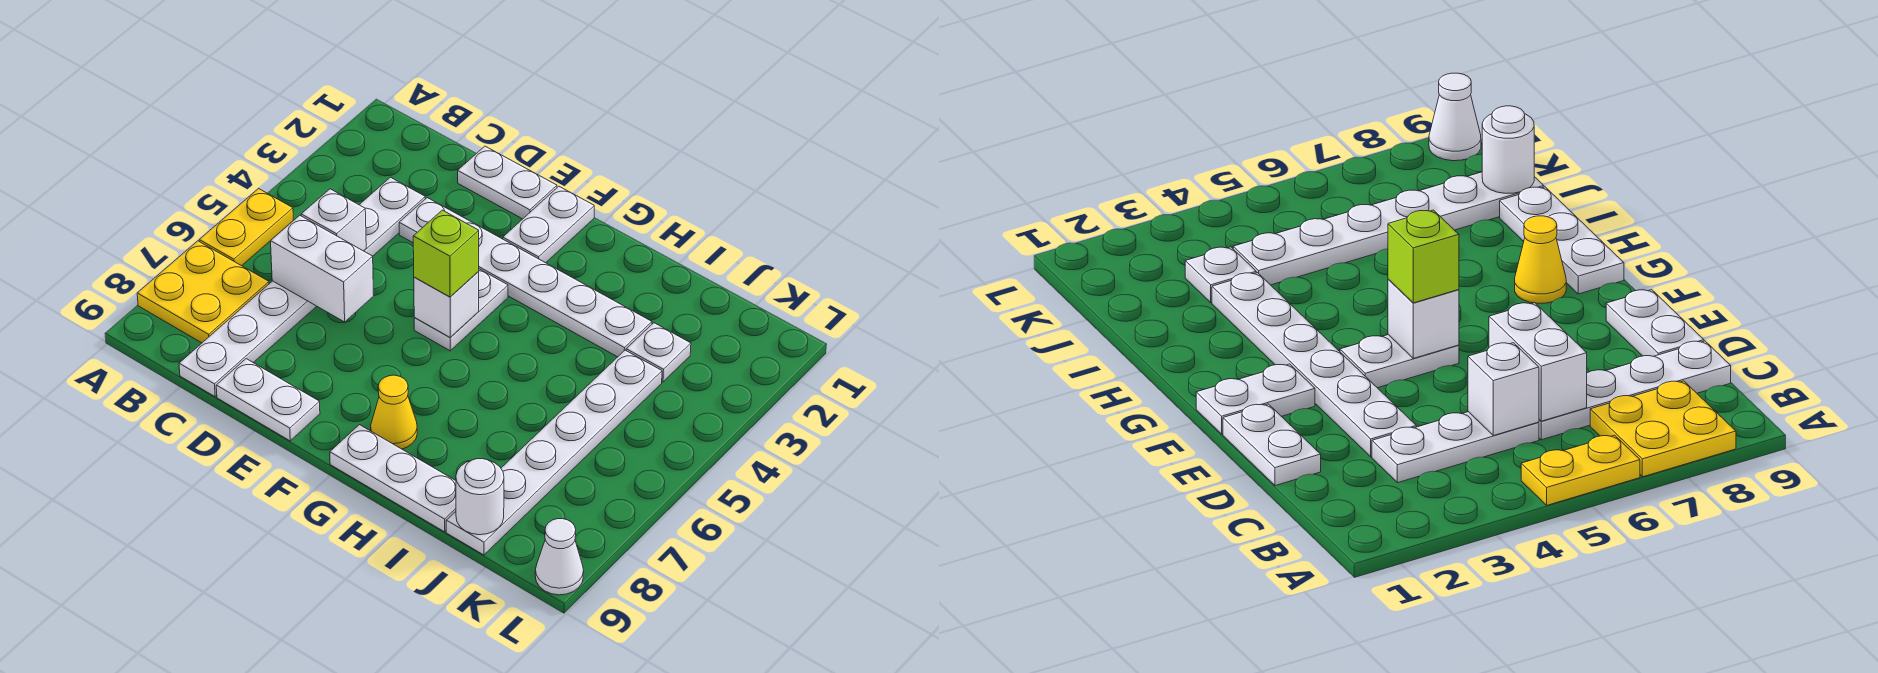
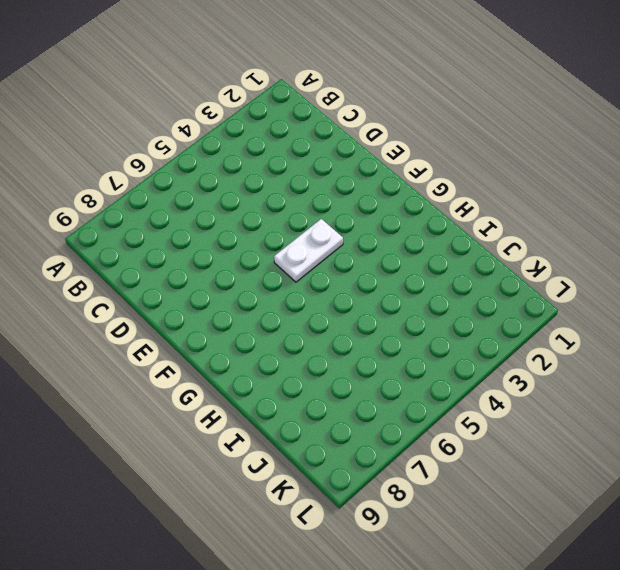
none -> yellow plate A5:A6 level 1
none -> yellow plate A7:B8 level 1
none -> white plate C3:C5 level 1

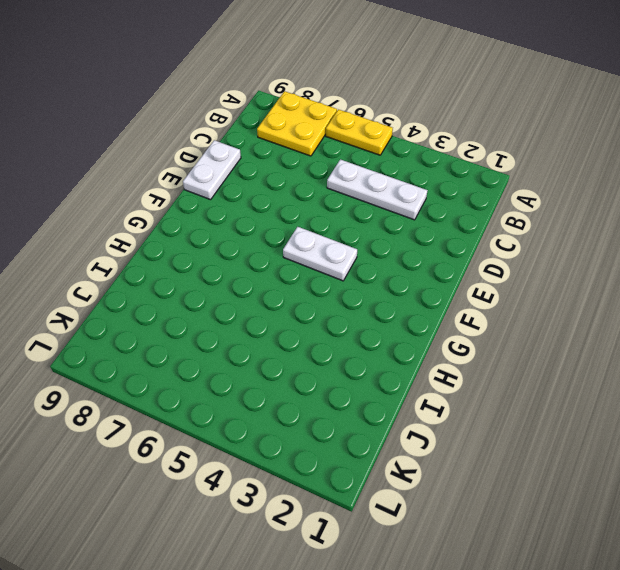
none -> white plate C6:C9 level 1
none -> white plate D1:E1 level 1
none -> white plate D3:I3 level 1

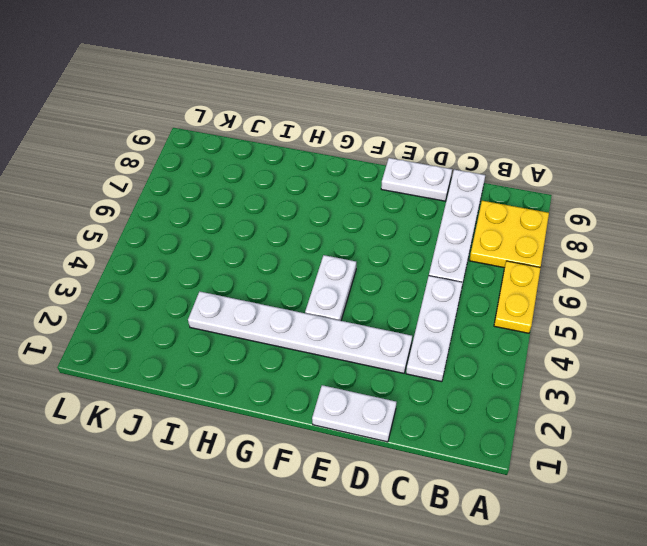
none -> white plate F1:F2 level 1
none -> yellow cone G8 level 1
none -> white plate G9:I9 level 1

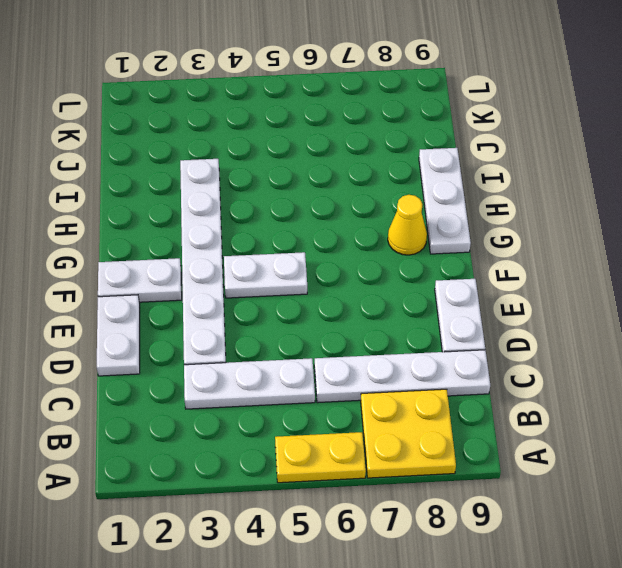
none -> white plate J3 level 1
none -> white plate J4:J9 level 1
none -> white cone L9 level 1

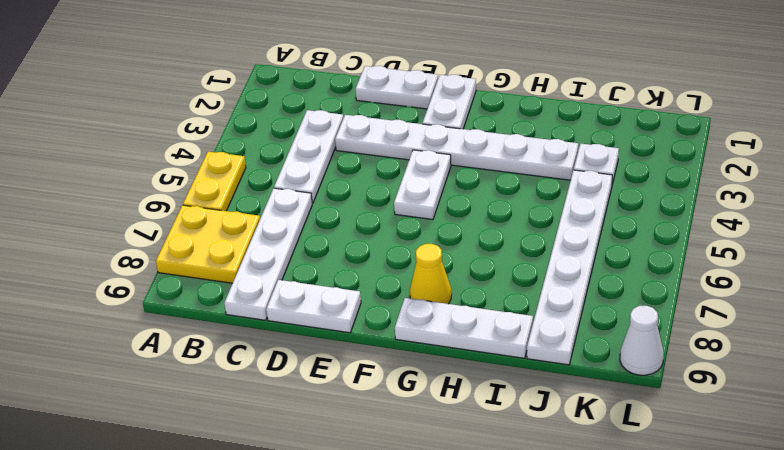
none -> white brick C5 level 2
none -> white brick C6:D6 level 2
none -> white brick F5 level 2

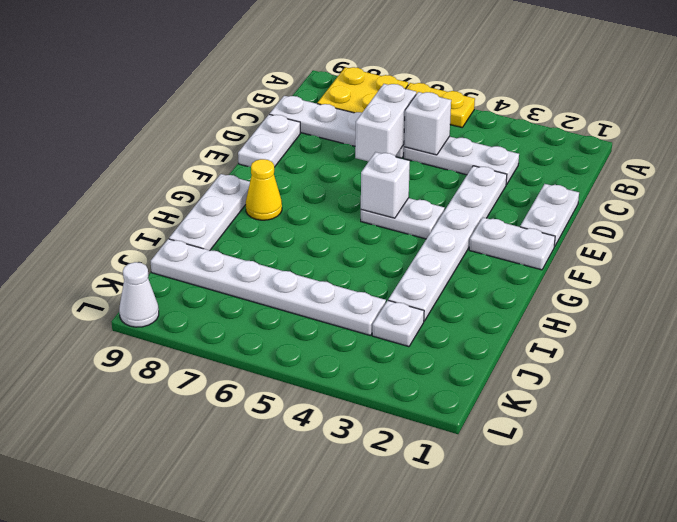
none -> white round brick J9 level 2
none -> lime brick F5 level 3

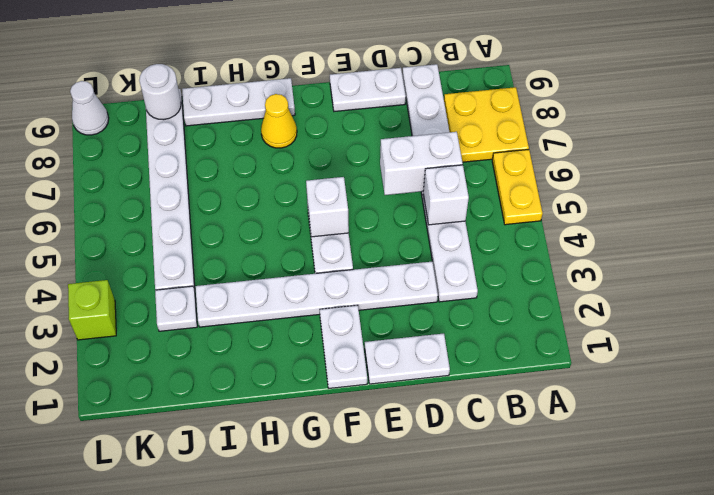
lime brick L3 level 1 -> lime brick F5 level 3

